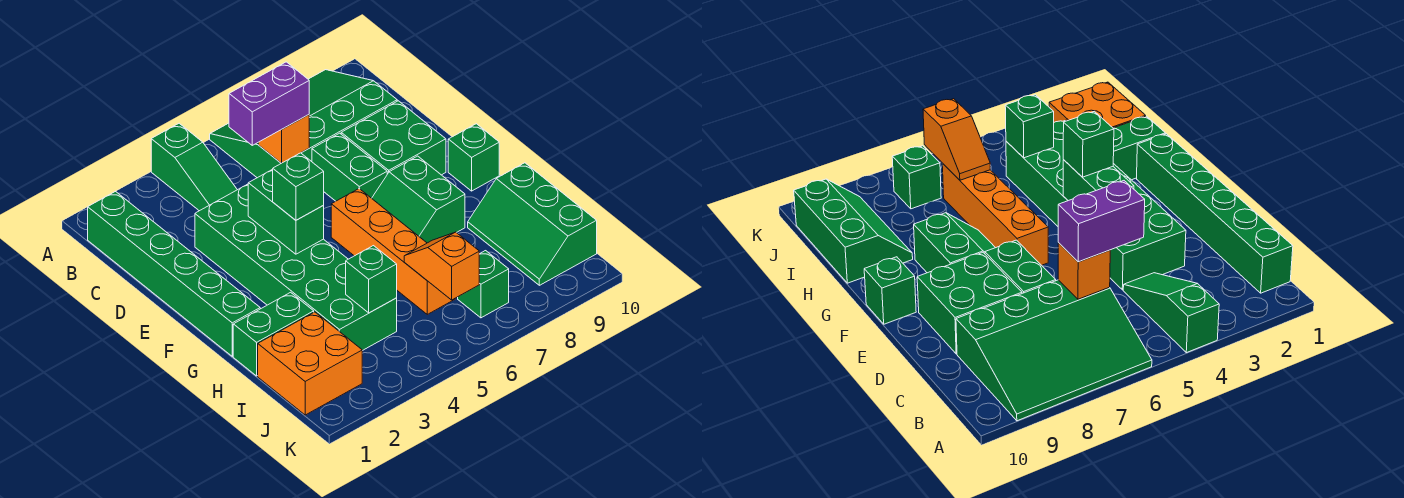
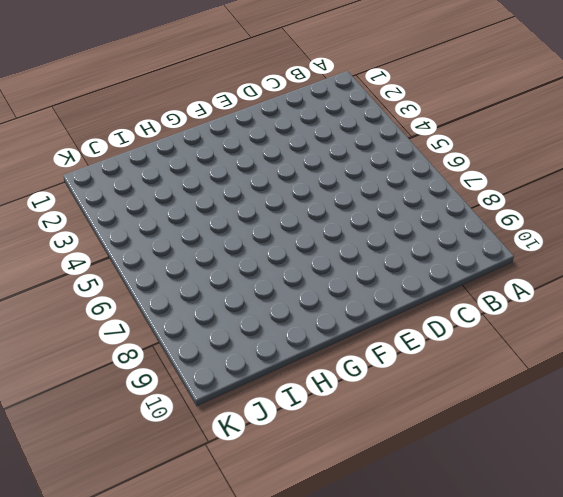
none -> green slope A4:C4 level 1 top A
none -> green slope A6:C9 level 1 top C
none -> green brick B1:G1 level 1

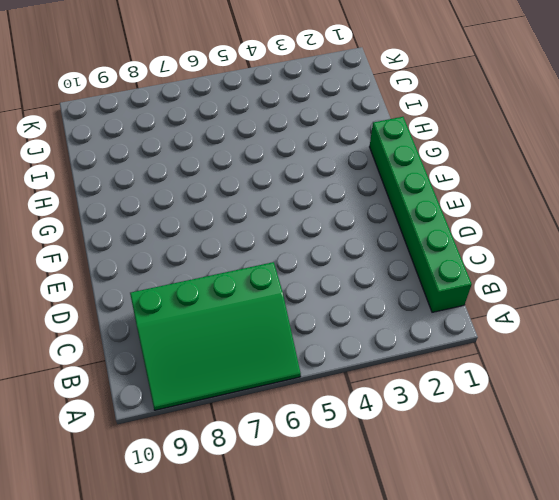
none -> green slope A4:C4 level 1 top A
none -> green brick D3:I4 level 1
none -> green brick D7:E7 level 1

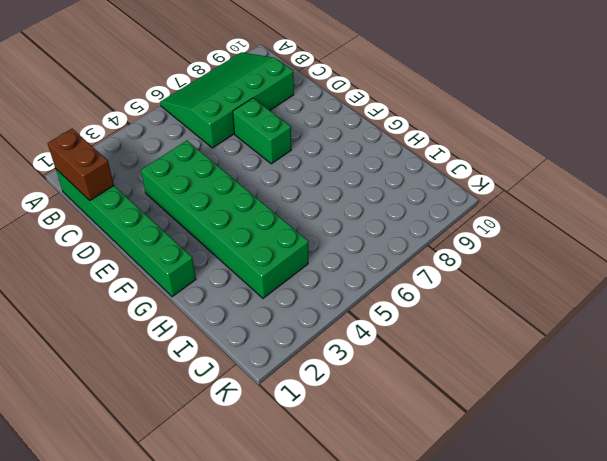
brown brick B1:C1 level 2 -> none
none -> green slope A4:C4 level 1 top A
none -> green brick D8:E9 level 1
none -> orange brick F6:I6 level 1

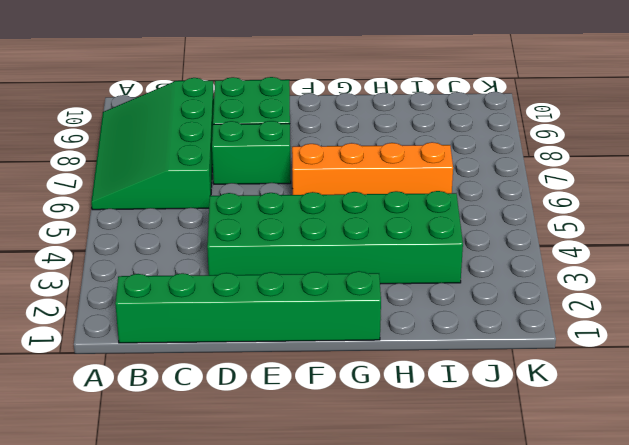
none -> green slope A4:C4 level 1 top A
none -> green slope F7:G8 level 1 top 8
none -> green brick F10 level 1

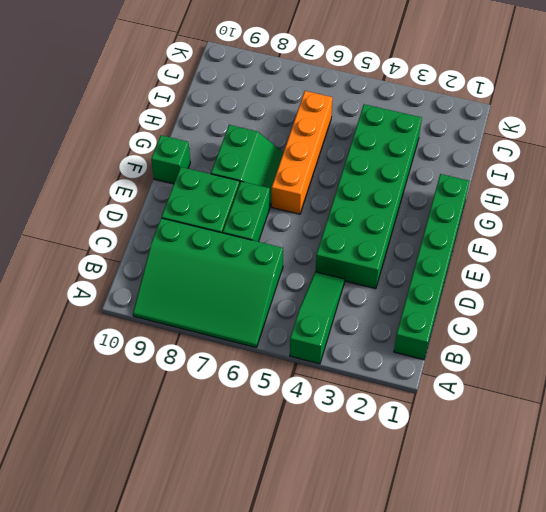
none -> green brick H1:H2 level 1
none -> green slope H9:J10 level 1 top 10
none -> orange brick I1:J2 level 1

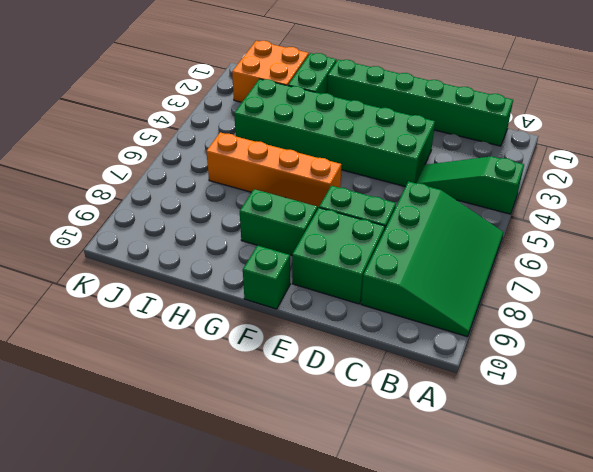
none -> green slope H9:J10 level 1 top 10
none -> green brick J7 level 1
none -> orange brick C6 level 2

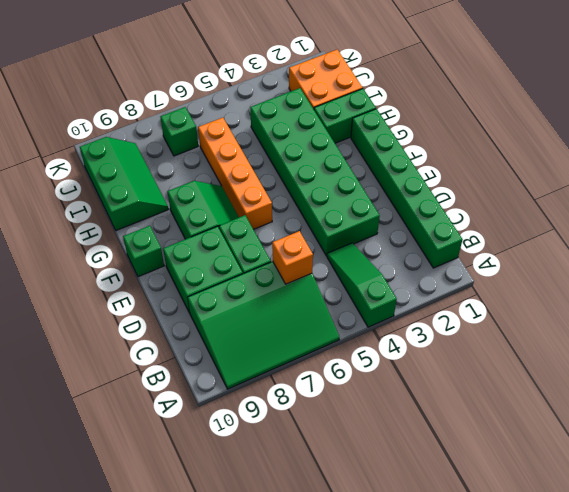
none -> green brick E4:F4 level 2
none -> green brick I4 level 2
none -> orange slope I6:J6 level 2 top J

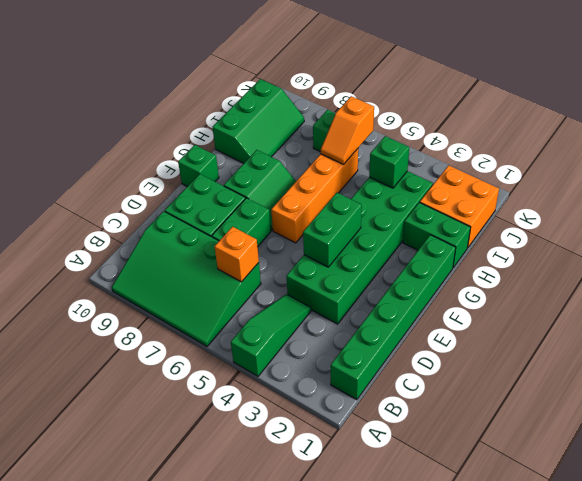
none -> purple brick C5:C6 level 3
none -> green brick F4 level 3

